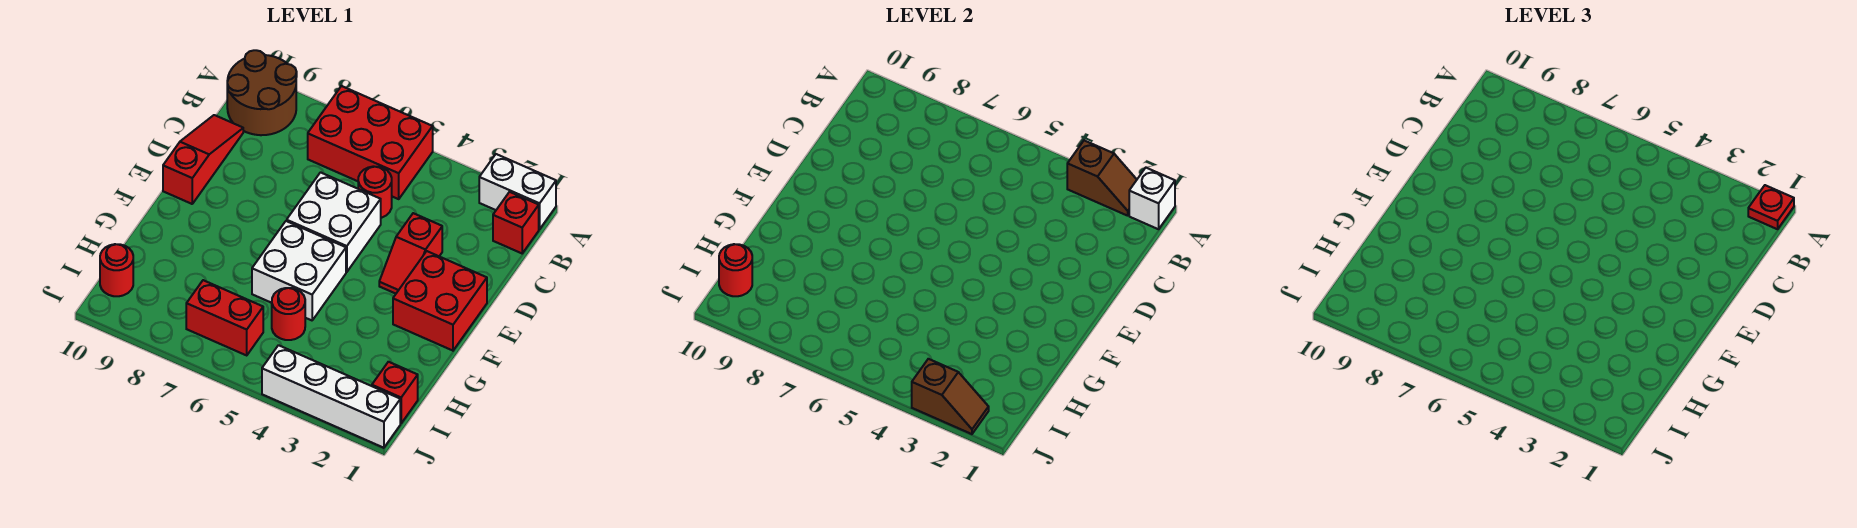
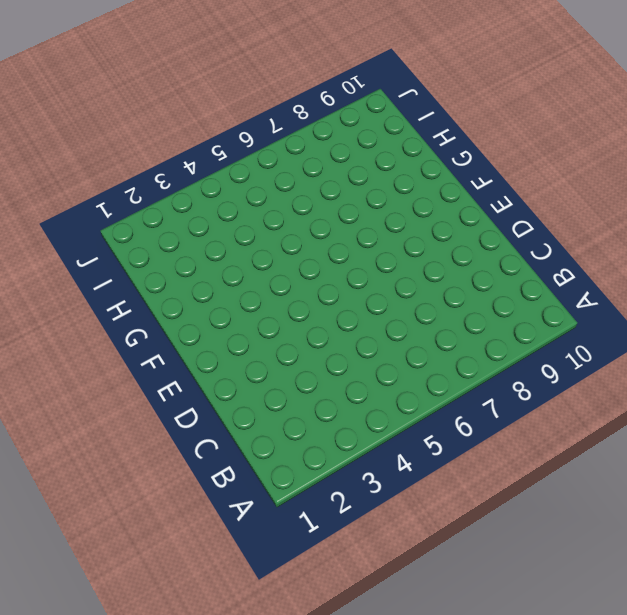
none -> white brick A1:A2 level 1
none -> red brick A5:B7 level 1
none -> brown round brick A9:B10 level 1

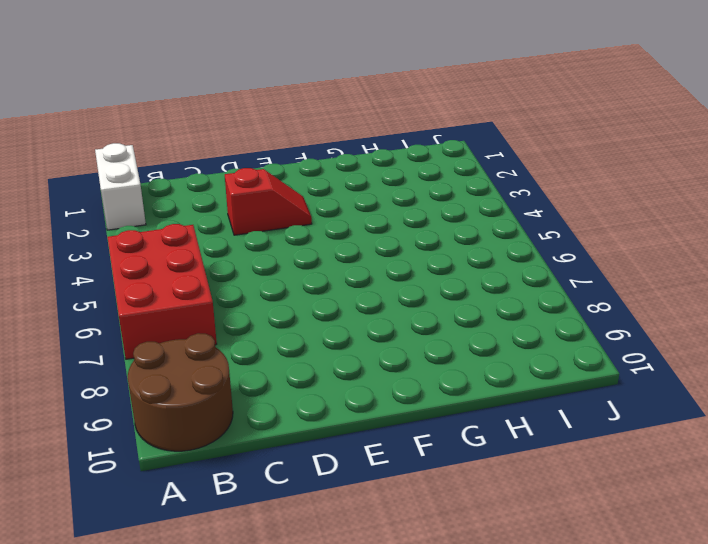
none -> red brick B1 level 1
none -> red round brick C5 level 1
none -> red slope C10:E10 level 1 top E

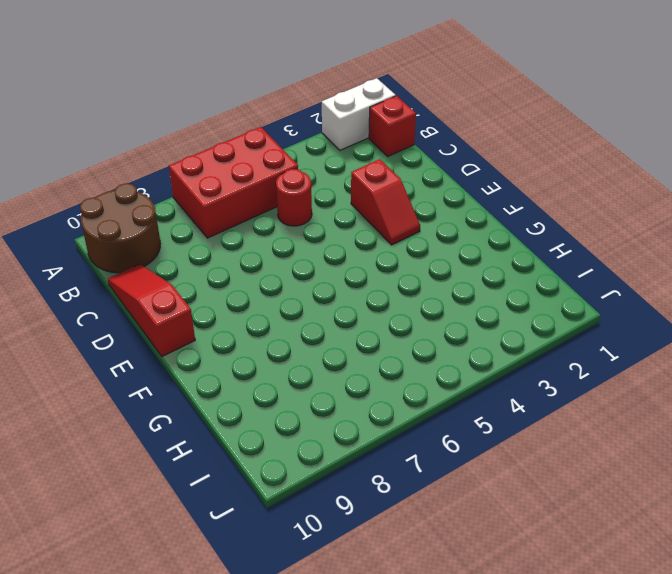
none -> white brick D5:E6 level 1
none -> red brick E1:F2 level 1
none -> white brick F5:G6 level 1

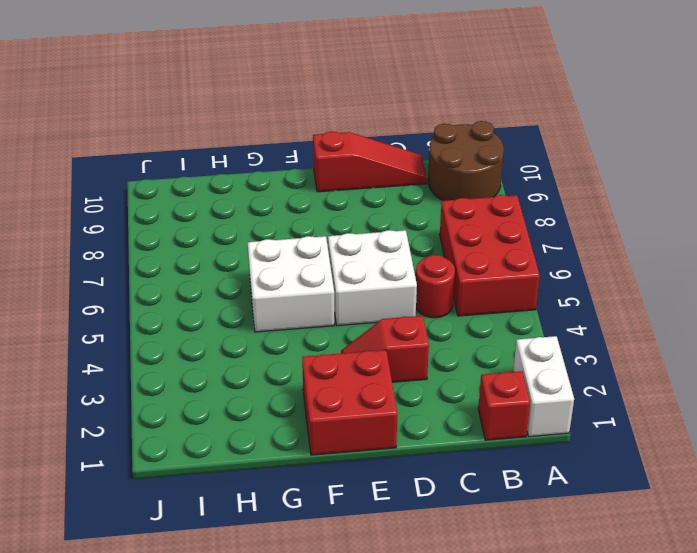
none -> red round brick H5 level 1
none -> red brick I1 level 1
none -> red brick I6:I7 level 1

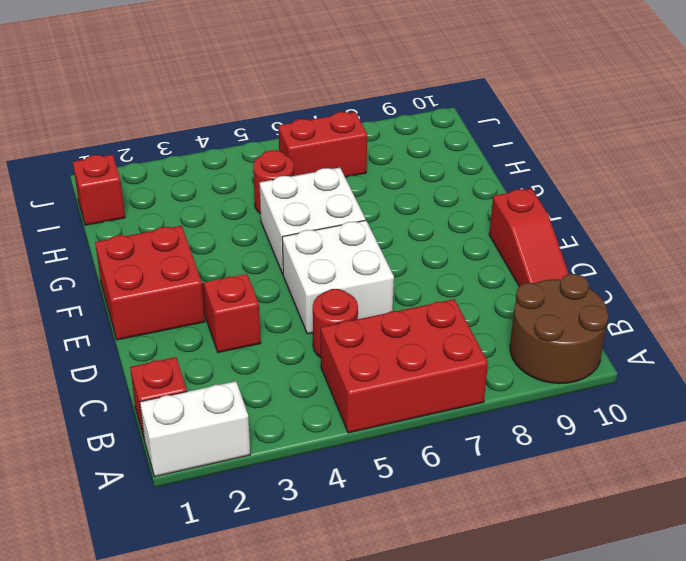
none -> red round brick I10 level 1
none -> white brick J1:J4 level 1
none -> white brick A1 level 2

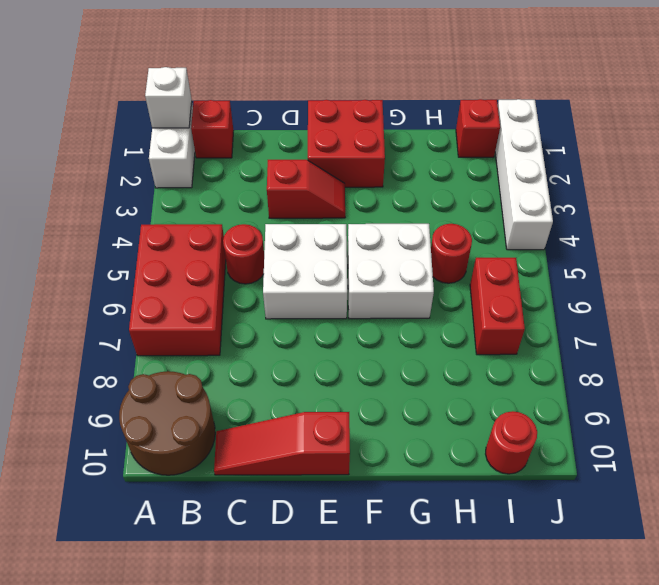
none -> brown slope A2:A3 level 2 top 3
none -> red round brick I10 level 2
none -> brown slope J2:J3 level 2 top 3

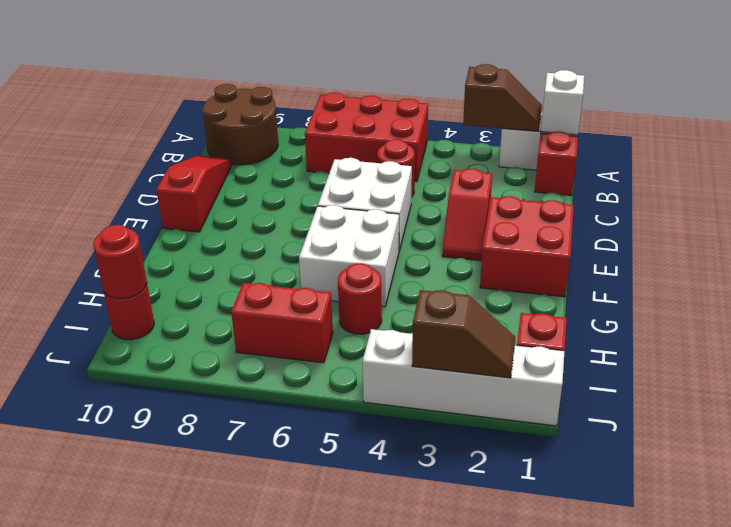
none -> red plate A1 level 3

